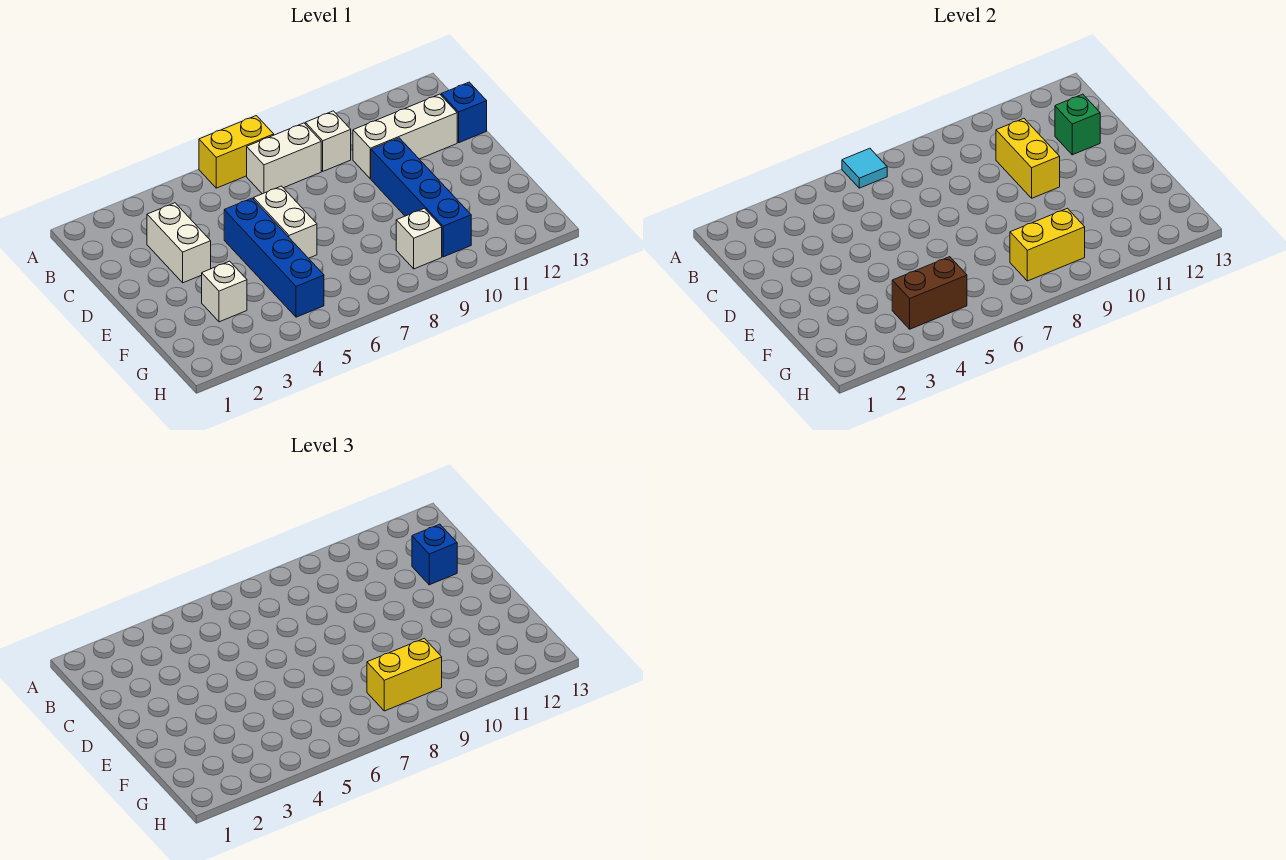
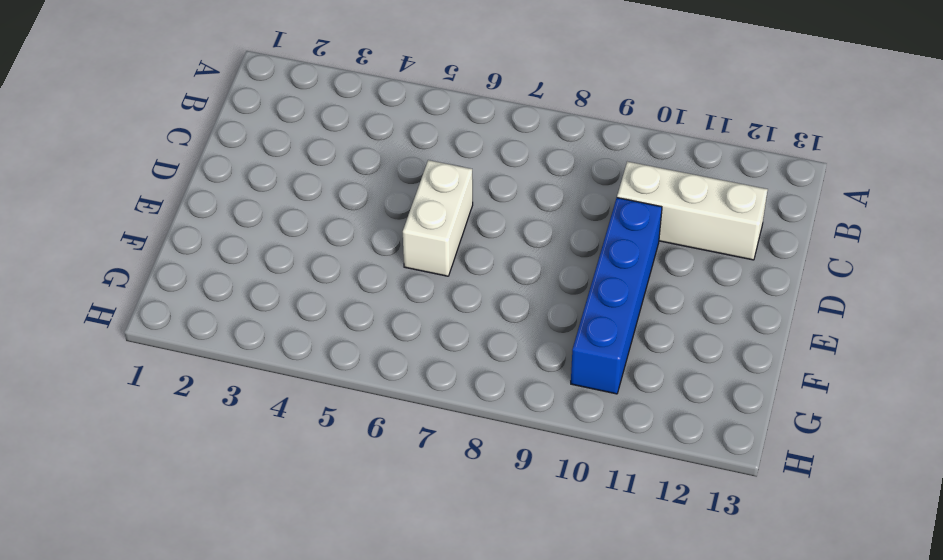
none -> yellow brick A6:A7 level 1
none -> white brick B7:B8 level 1
none -> white brick B9 level 1

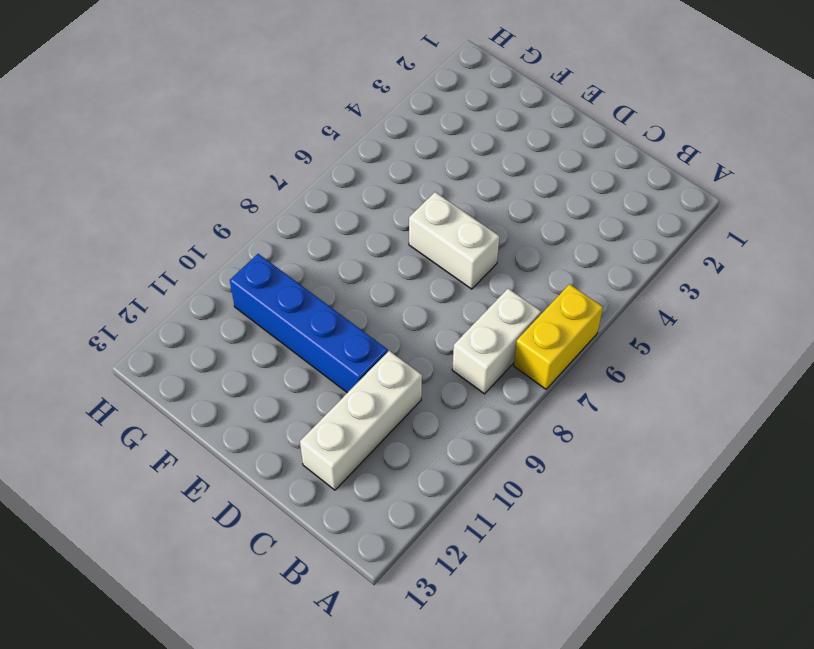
none -> white brick B9 level 1
none -> white brick C3:D3 level 1
none -> blue brick C13 level 1

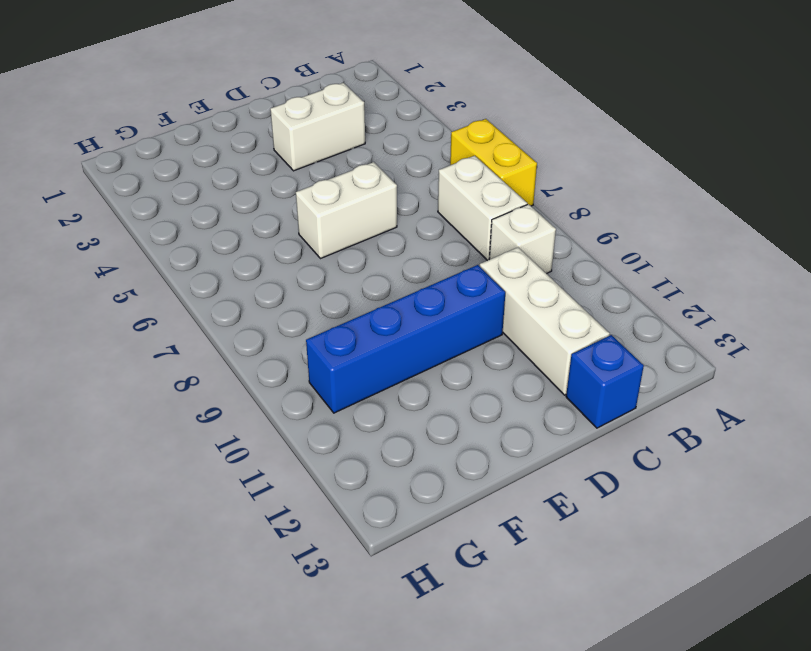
none -> blue brick D5:G5 level 1
none -> white brick F3 level 1
none -> white brick G9 level 1

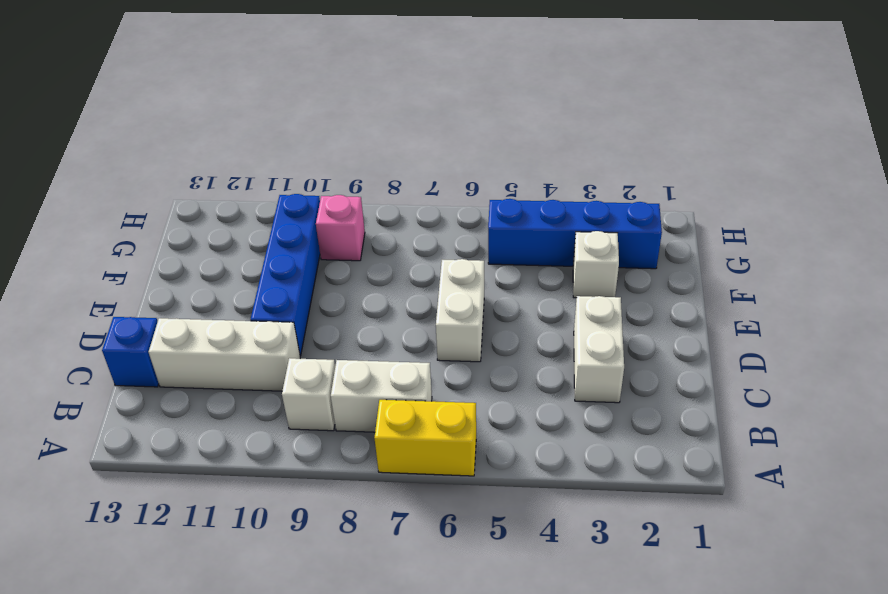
blue brick G2:G5 level 1 -> blue brick D5:G5 level 1
pink brick G9 level 1 -> white brick G9 level 1
none -> cyan tile A6 level 2
none -> yellow brick C10:D10 level 2
none -> green brick C12 level 2

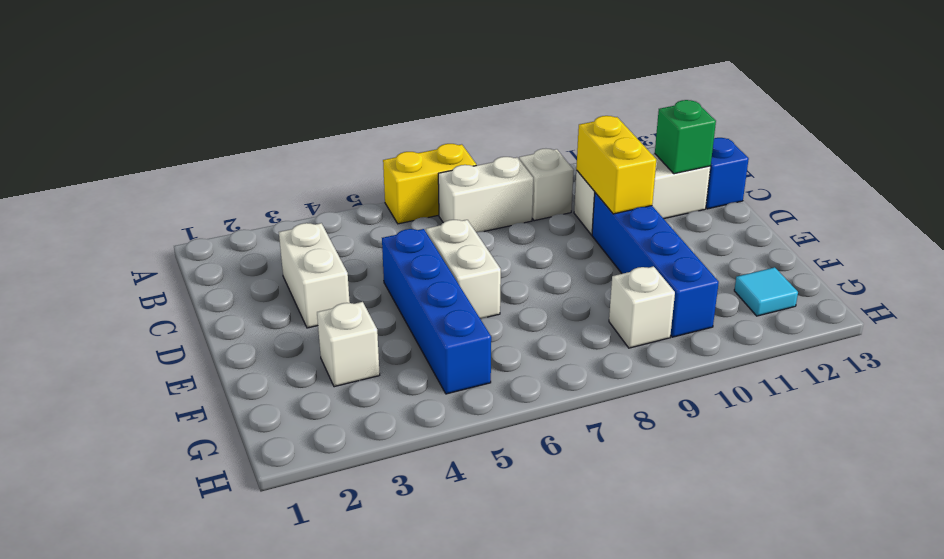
cyan tile G12 level 1 -> cyan tile A6 level 2
none -> brown brick G4:G5 level 2
none -> yellow brick G8:G9 level 2
none -> blue brick C12 level 3

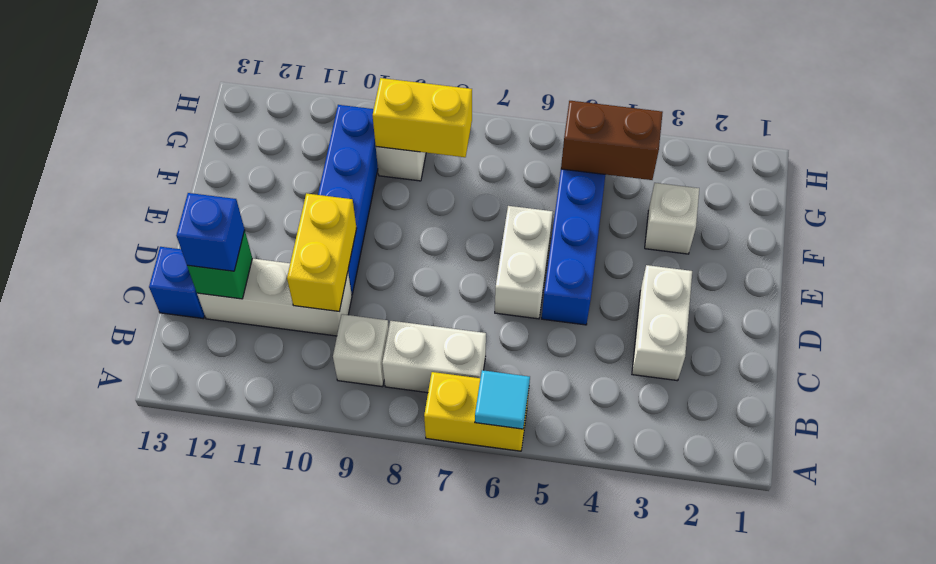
none -> yellow brick G8:G9 level 3

